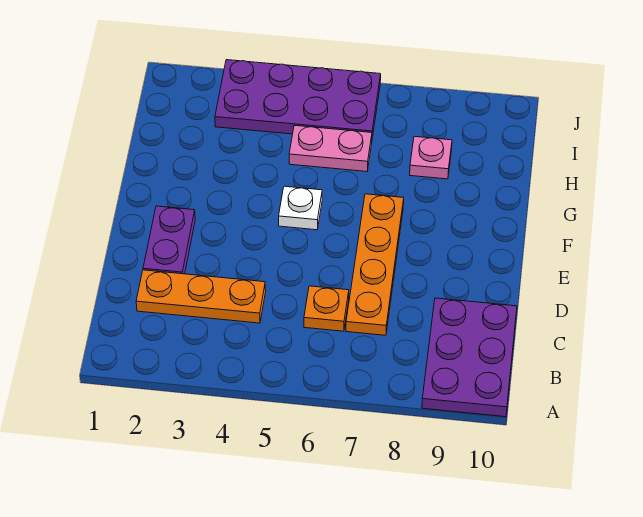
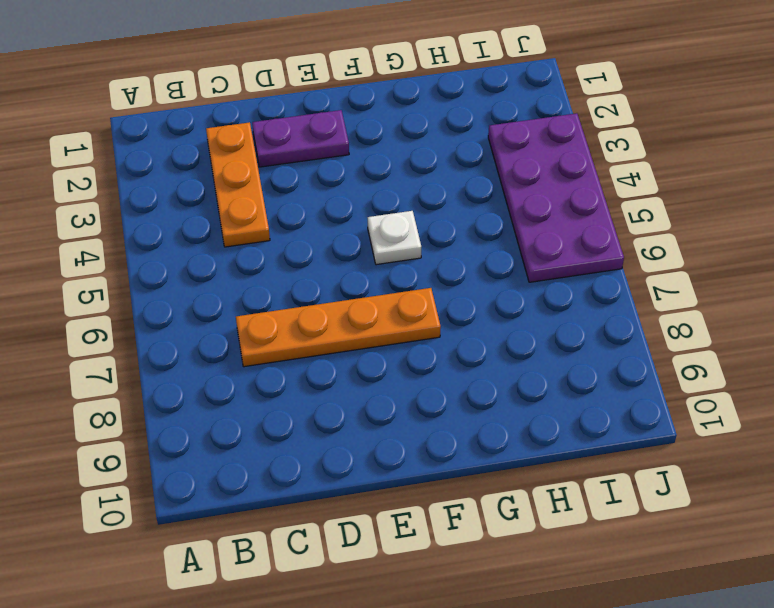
none -> purple plate A9:C10 level 1
none -> orange plate C6 level 1

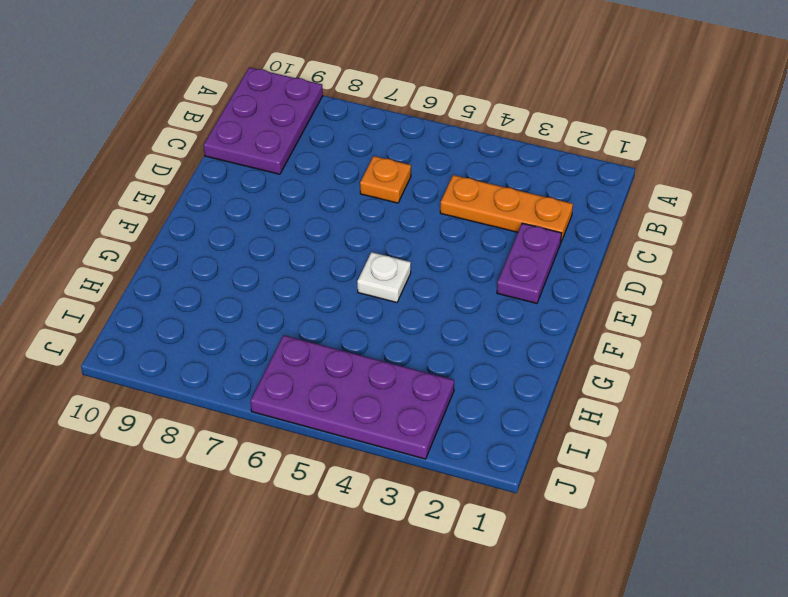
none -> orange plate C7:F7 level 1
none -> pink plate H5:H6 level 1

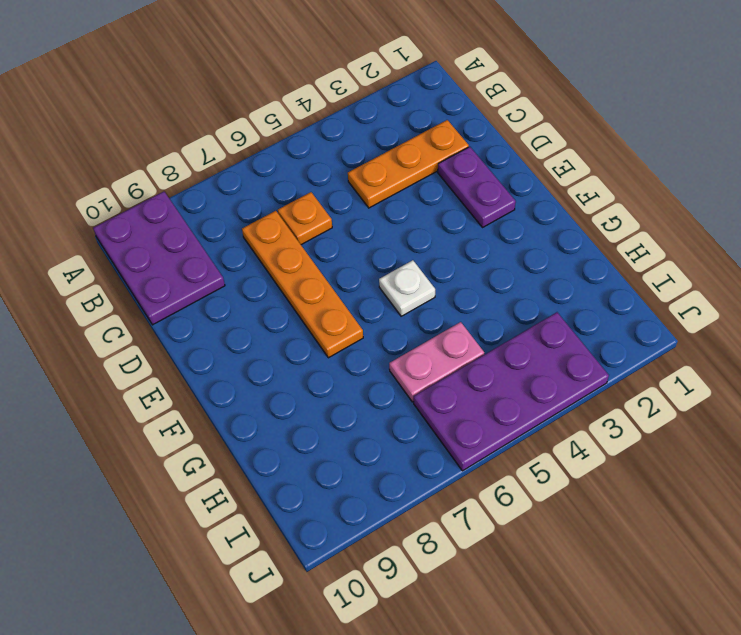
none -> pink plate H8 level 1

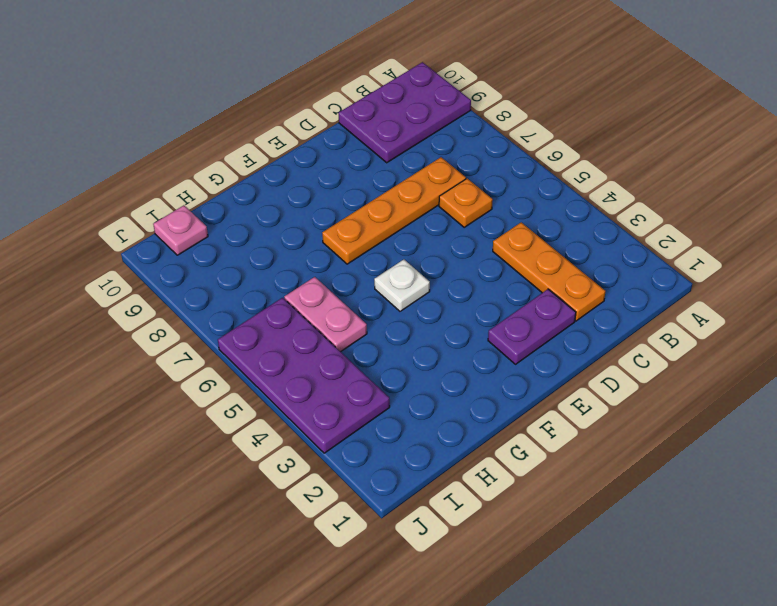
pink plate I10 level 1 -> pink plate H8 level 1

